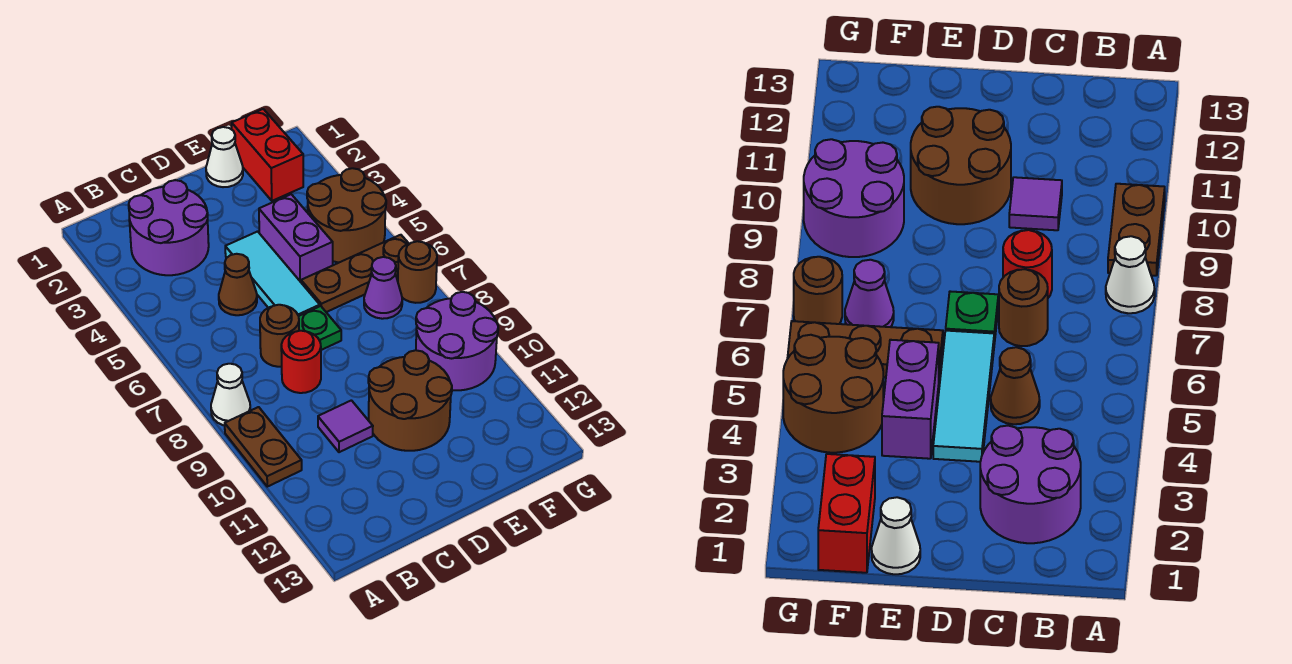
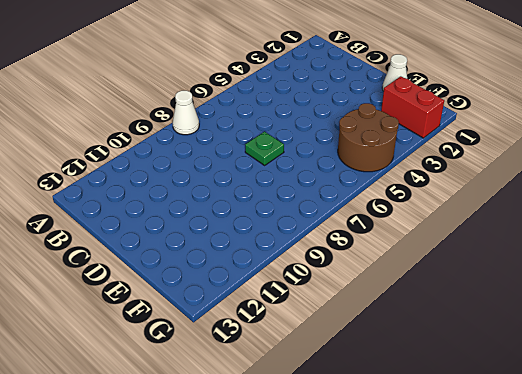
red brick F2:G2 level 1 -> red brick F1:F2 level 1
none -> brown plate A9:A10 level 1
none -> purple round brick B2:C3 level 1
none -> brown cone C5 level 1

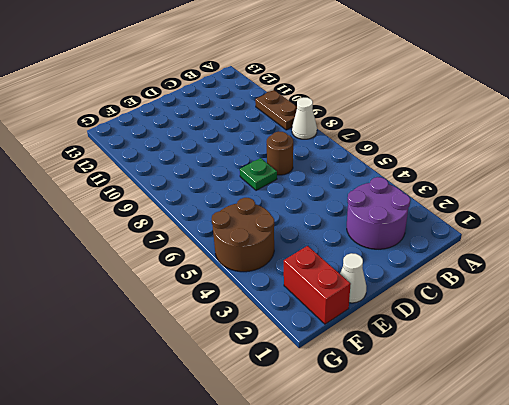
none -> brown cone C5 level 1
none -> red round brick C8 level 1
none -> purple tile C10 level 1

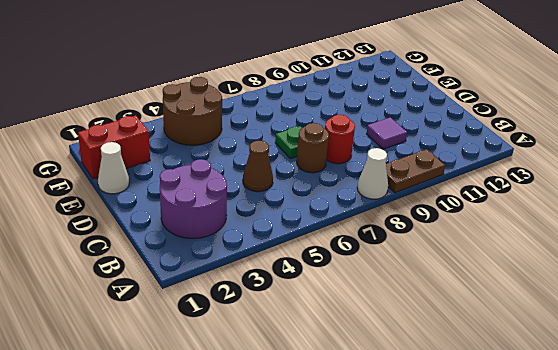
none -> cyan tile D4:D6 level 1
none -> brown round brick D10:E11 level 1
none -> purple brick E4:E5 level 1

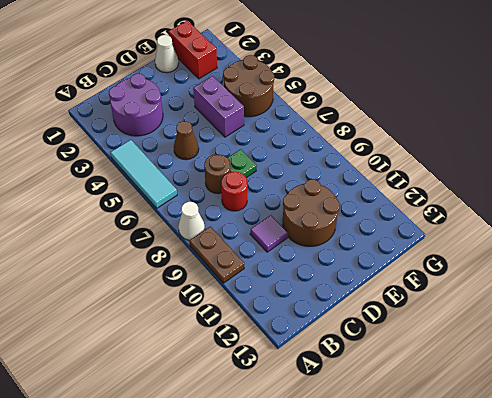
cyan tile A4:A6 level 1 -> cyan tile D4:D6 level 1
none -> brown plate E6:G6 level 1
none -> purple cone F7 level 1
none -> purple round brick F9:G10 level 1

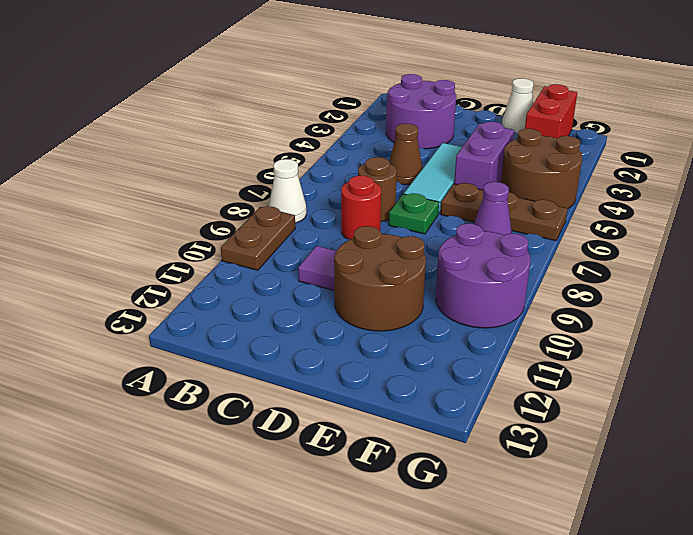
none -> brown round brick G7 level 1

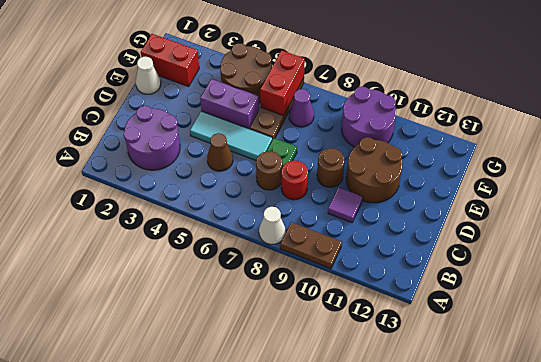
brown round brick D9 level 1 -> brown round brick G7 level 1
red brick F6:G6 level 2 -> none

